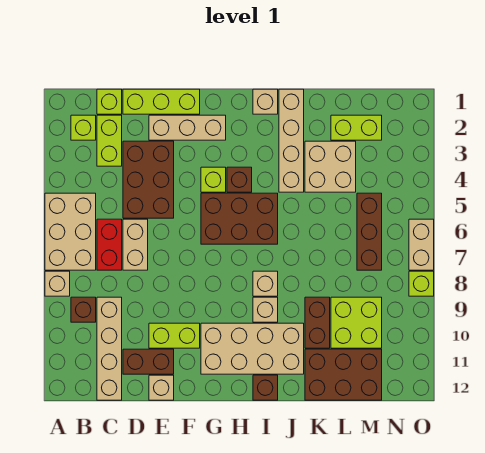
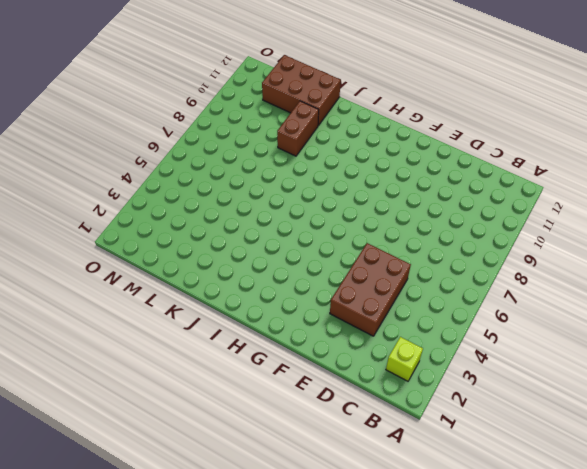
none -> tan brick A5:B7 level 1
none -> tan brick A8 level 1
none -> brown brick B9 level 1
none -> lime brick C1 level 1

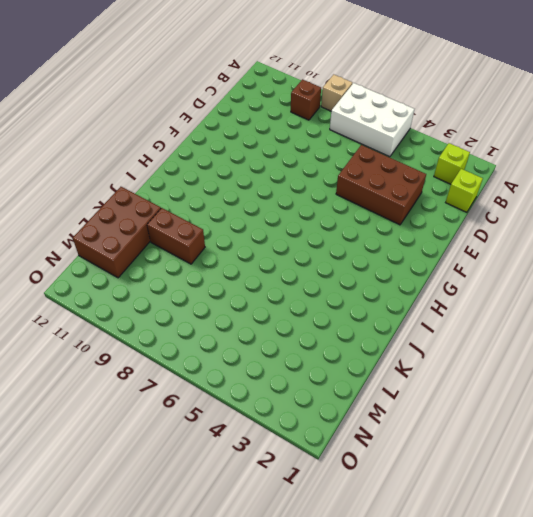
white brick A5:B7 level 1 -> tan brick A5:B7 level 1
none -> lime brick C2:C3 level 1
none -> red brick C6:C7 level 1
none -> tan brick C9:C12 level 1
none -> lime brick D1:F1 level 1

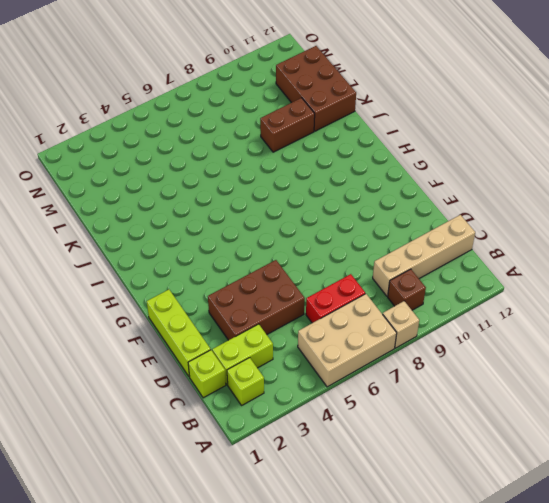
none -> tan brick D6:D7 level 1
none -> brown brick D11:E11 level 1
none -> tan brick E2:G2 level 1
none -> lime brick E10:F10 level 1

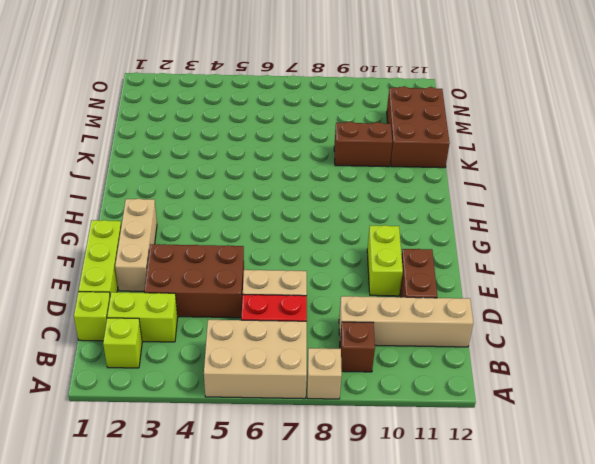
none -> tan brick E12 level 1
none -> lime brick G4 level 1
none -> brown brick G5:I6 level 1
none -> tan brick G10:J11 level 1

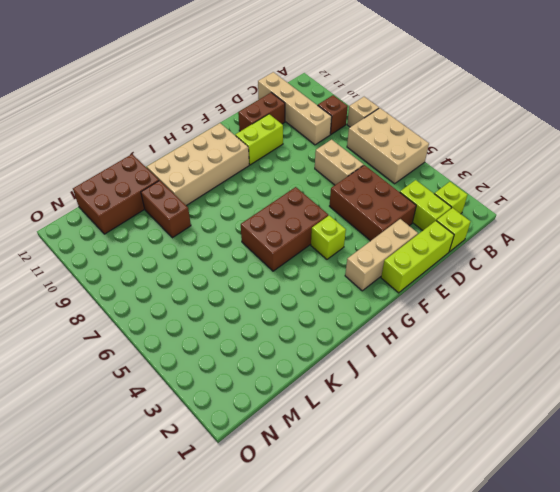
none -> red brick C6:C7 level 1
none -> tan brick E12 level 1
none -> brown brick H4 level 1
none -> tan brick I1 level 1

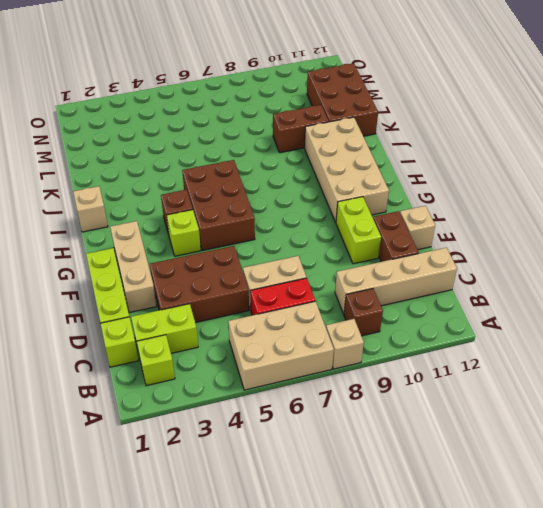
none -> tan brick I8 level 1
none -> tan brick I9 level 1
none -> brown brick I12 level 1
none -> tan brick J1:J4 level 1

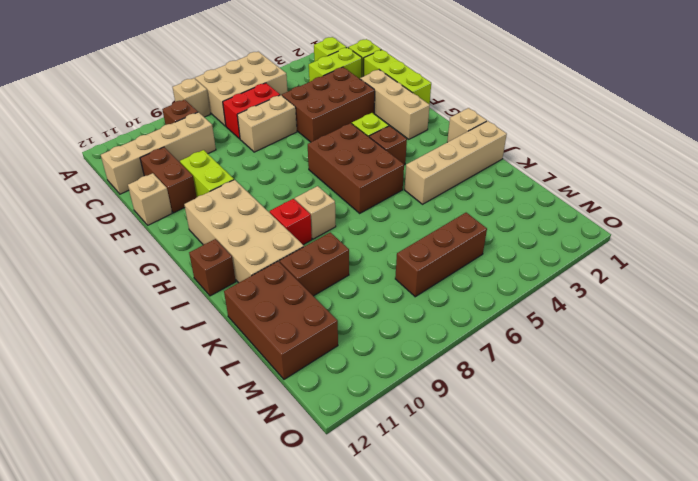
red brick I9 level 1 -> tan brick I9 level 1
none -> tan brick K3:L4 level 1
none -> lime brick L2:M2 level 1
none -> lime brick L9:M10 level 1
none -> tan brick O6:O7 level 1

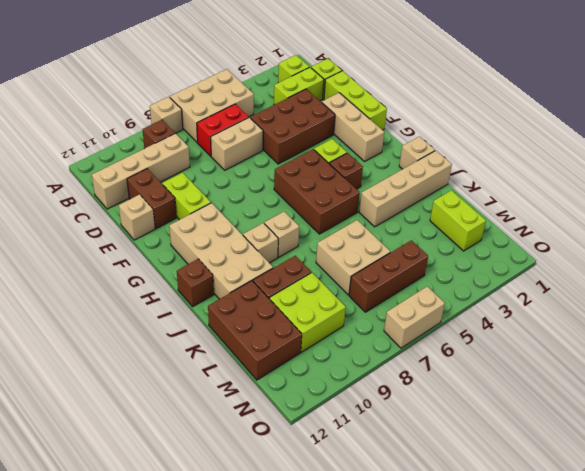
tan brick K6:L7 level 1 -> tan brick K3:L4 level 1
none -> lime brick O8 level 1

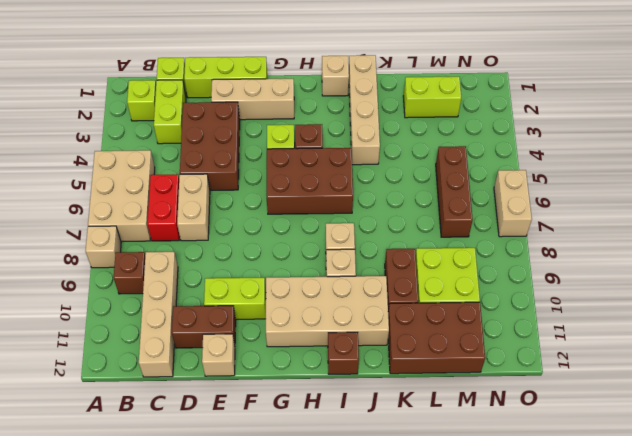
none -> tan brick K3:L4 level 1
none -> lime brick O8 level 1

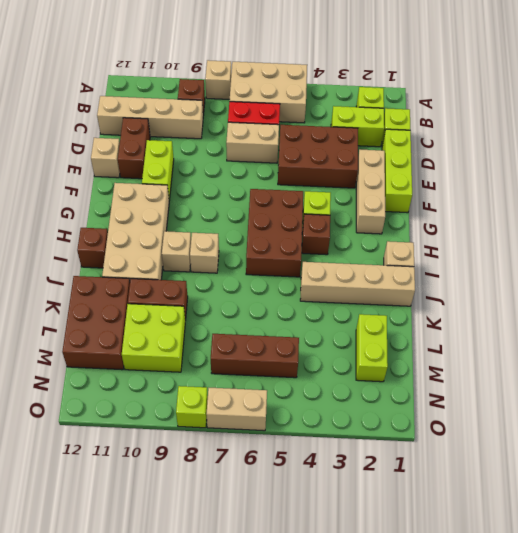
none -> tan brick K3:L4 level 1

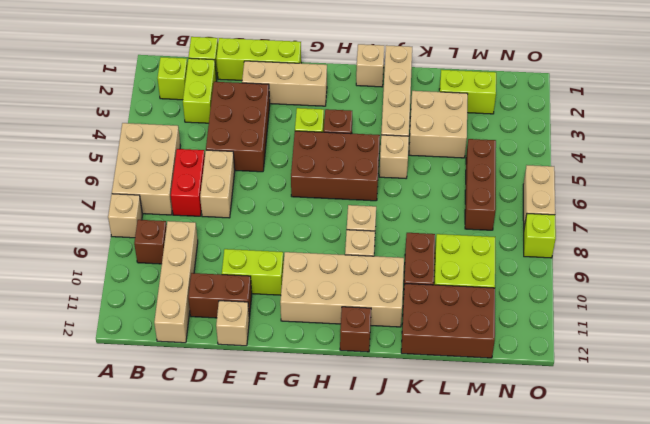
tan brick J5 level 1 -> none

